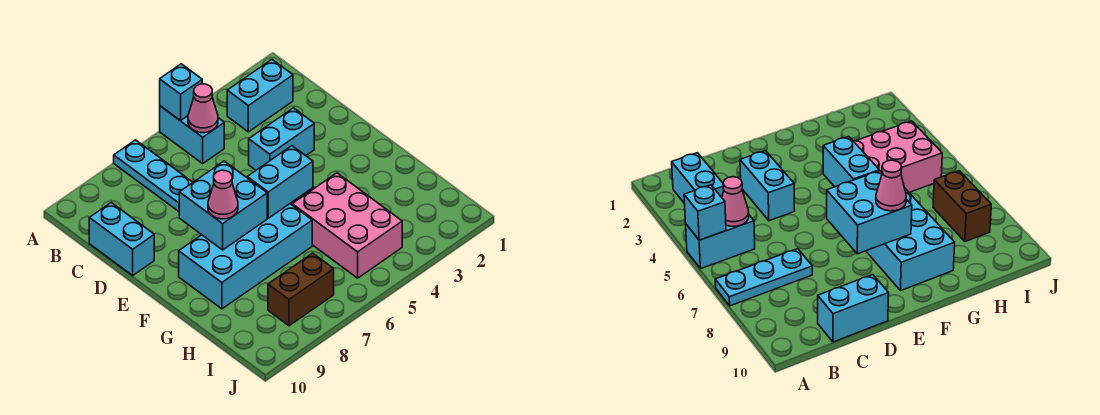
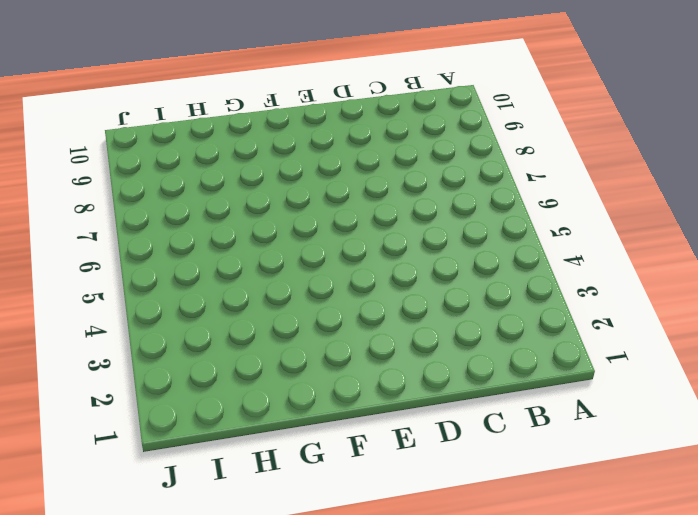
none -> cyan brick A5:B5 level 1
none -> cyan plate A7:C7 level 1
none -> cyan brick B2:B3 level 1

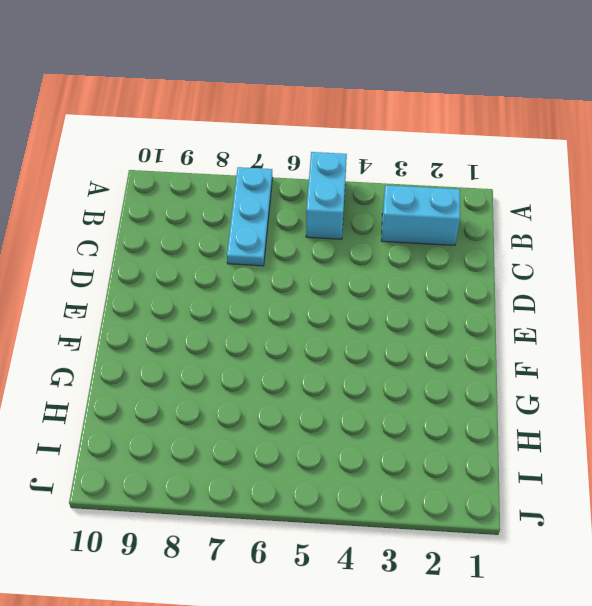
none -> cyan brick C10:D10 level 1
none -> cyan brick D3:D4 level 1
none -> cyan brick F6:G9 level 1

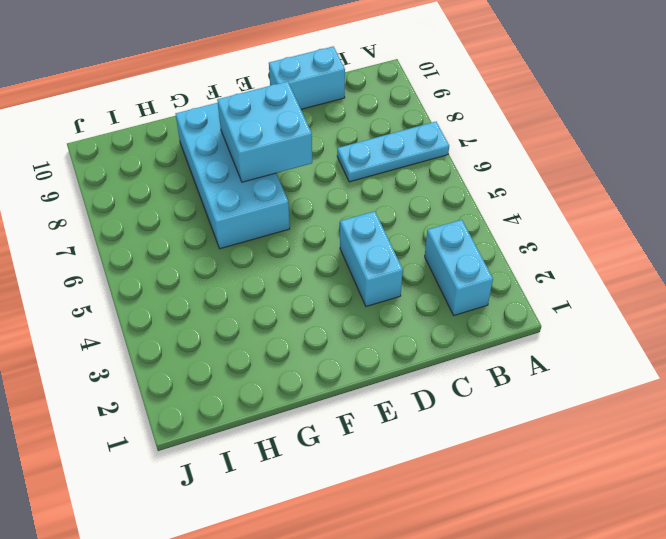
none -> cyan brick A5:B5 level 1
none -> pink brick G4:I5 level 1
none -> brown brick I7:I8 level 1

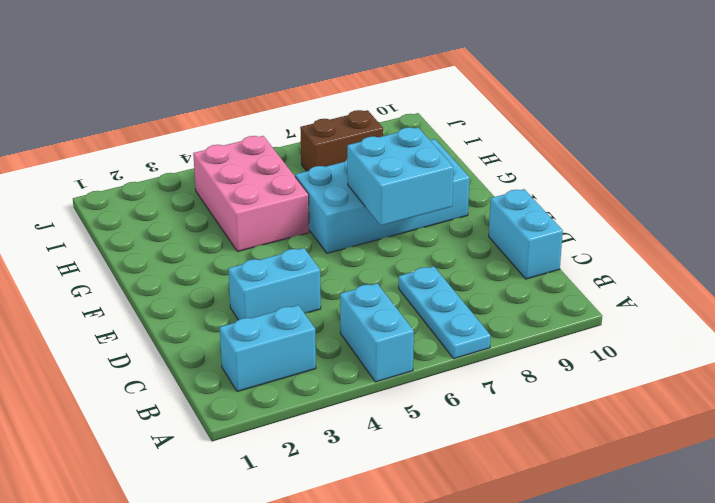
none -> cyan brick A5 level 2
none -> pink cone B5 level 2
none -> cyan brick F5:F6 level 2

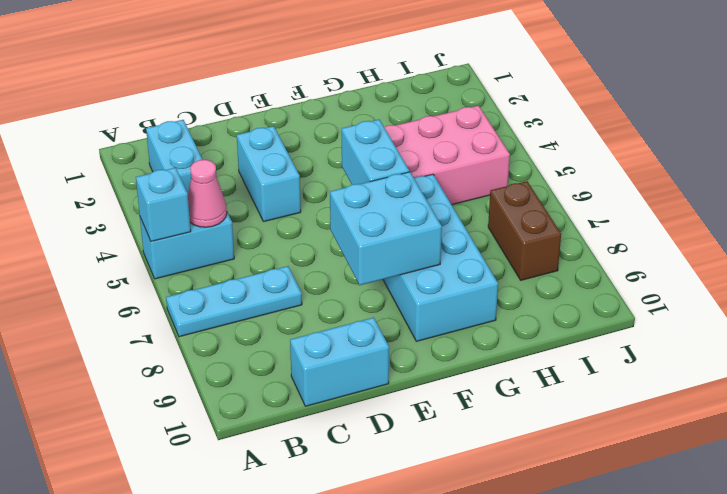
none -> pink cone F8 level 3

